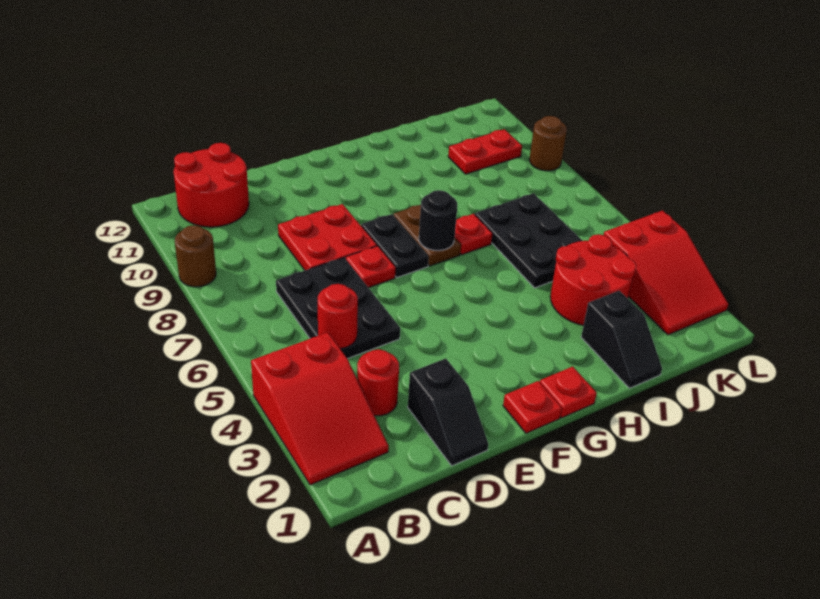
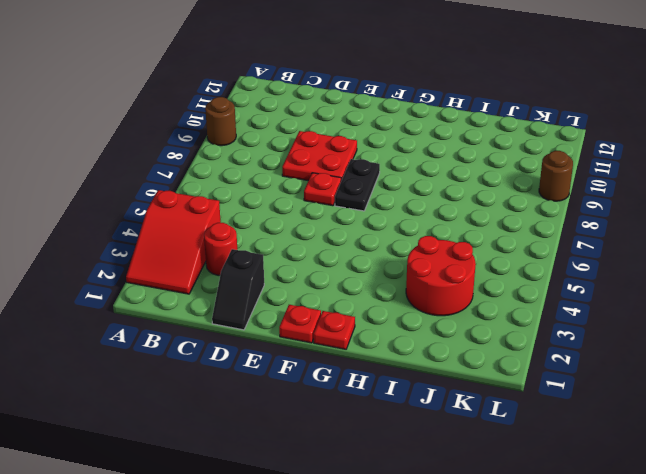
none -> red round brick B11:C12 level 1
none -> black plate C5:D7 level 1
none -> brown plate G7:G8 level 1

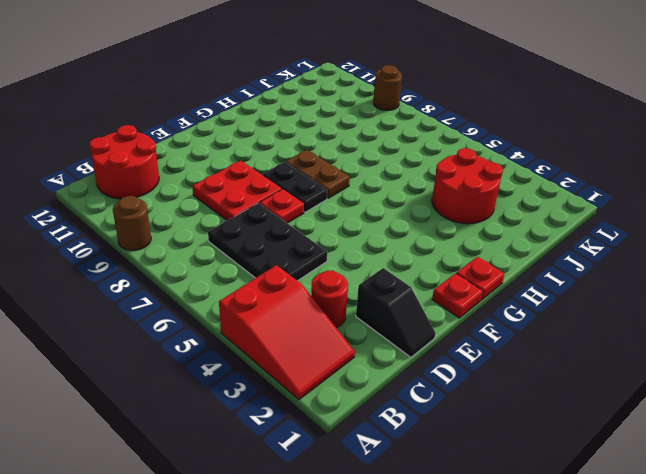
none -> red plate H7 level 1
none -> black slope I1:I2 level 1 top 2
none -> black plate I5:J7 level 1

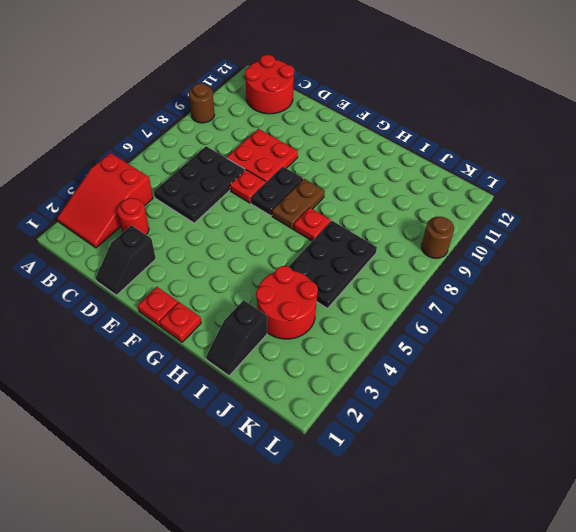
none -> red plate J10:K10 level 1
none -> red slope K2:L4 level 1 top 4
none -> red round brick C5 level 2

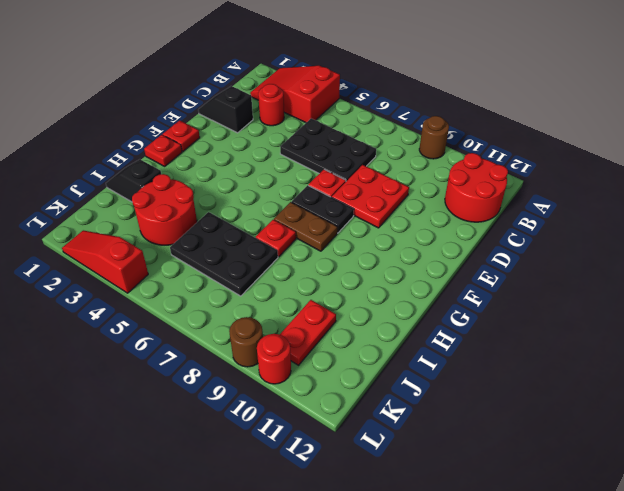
red slope L2:L4 level 1 top 4 -> red slope K2:L4 level 1 top 4
red round brick L10 level 1 -> red round brick C5 level 2
none -> black round brick G7 level 2

